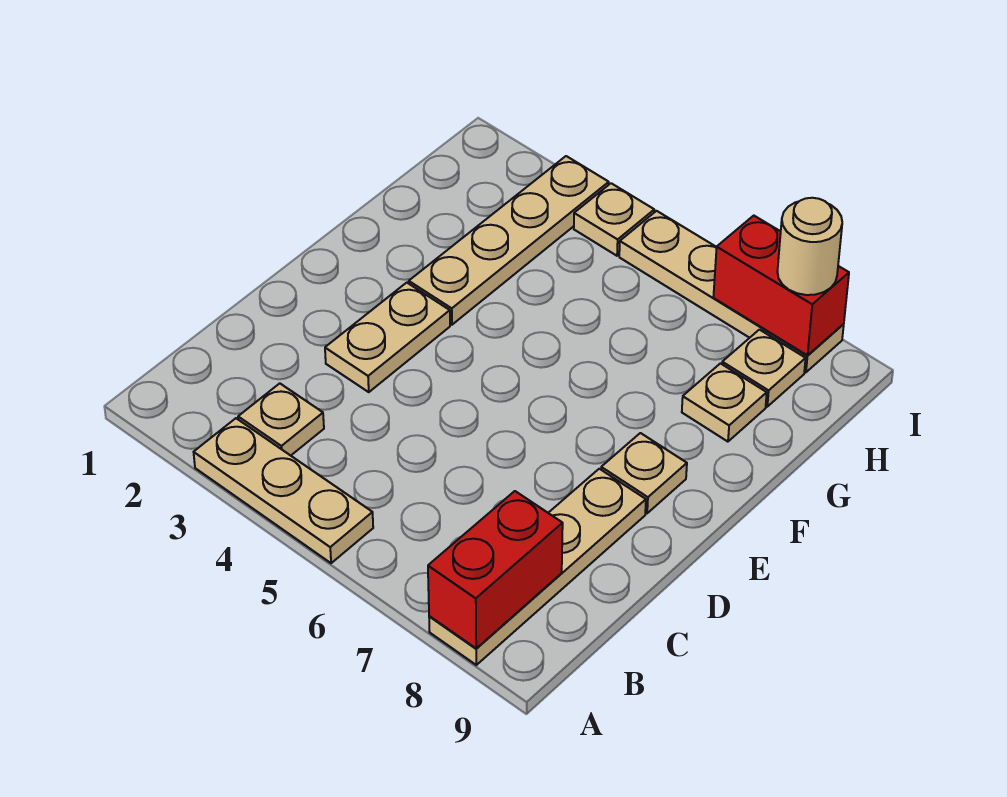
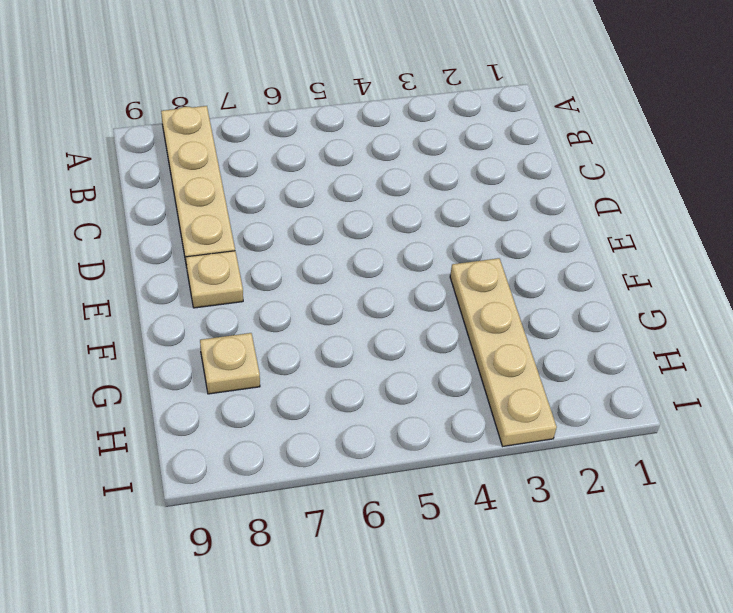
none -> tan plate A3:A5 level 1
none -> tan plate B3 level 1
none -> tan plate D3:E3 level 1

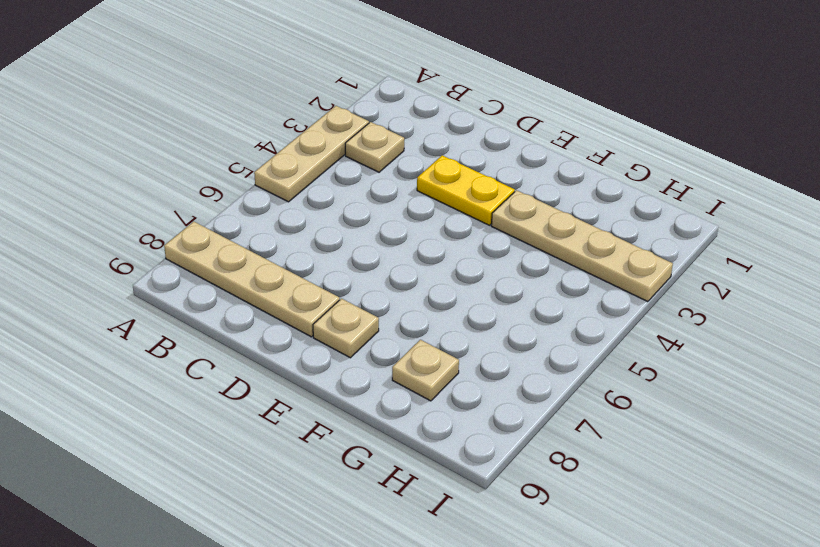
yellow plate D3:E3 level 1 -> tan plate D3:E3 level 1
none -> tan plate H8 level 1
none -> tan plate I4 level 1
none -> tan plate I5:I8 level 1

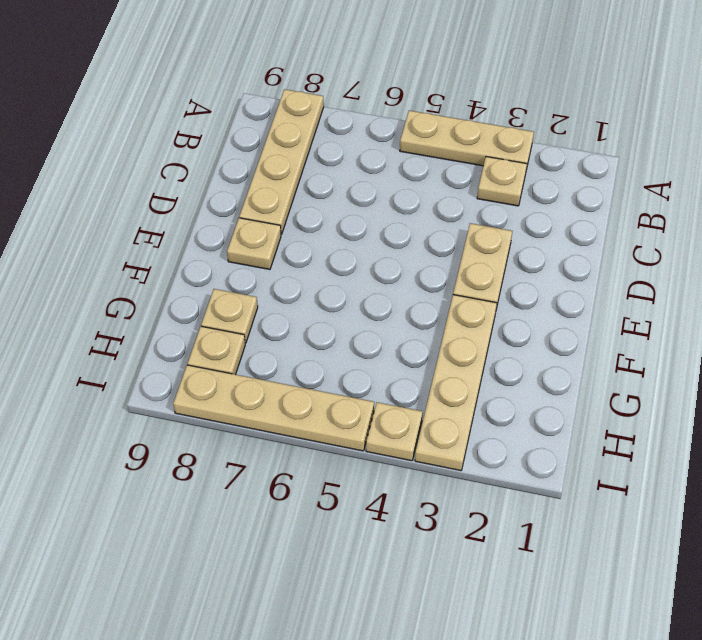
none -> red brick A8:B8 level 2
none -> red brick I7:I8 level 2
none -> tan round brick I8 level 3

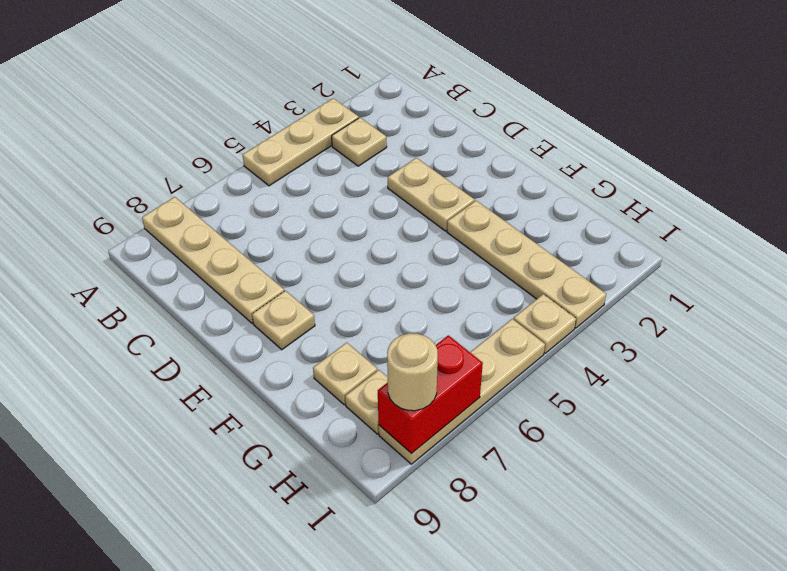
none -> red brick A8:B8 level 2

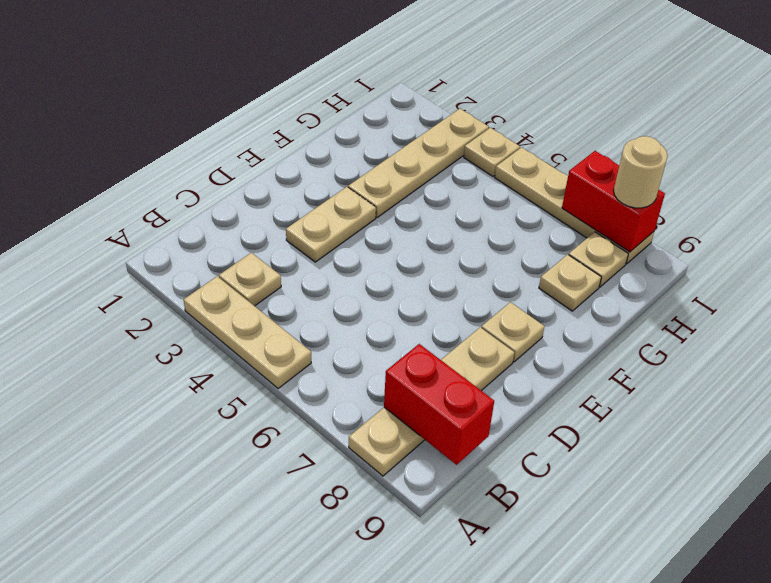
red brick B8:B9 level 2 -> red brick A8:B8 level 2

